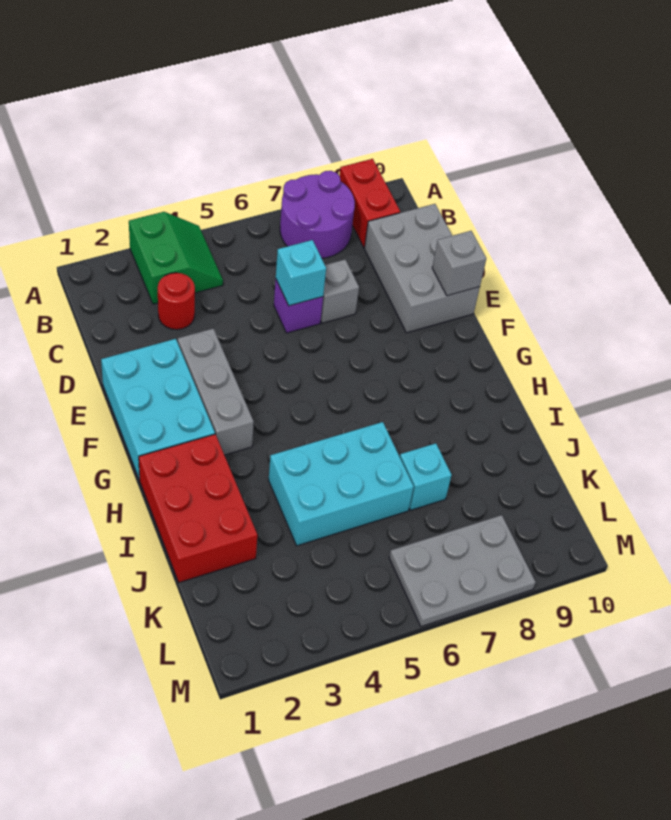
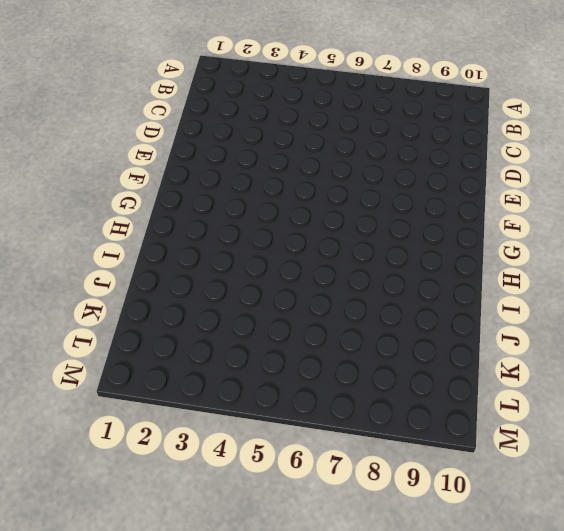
none -> green slope A3:B4 level 1 top 3
none -> purple round brick A7:B8 level 1
none -> red brick A9:B9 level 1

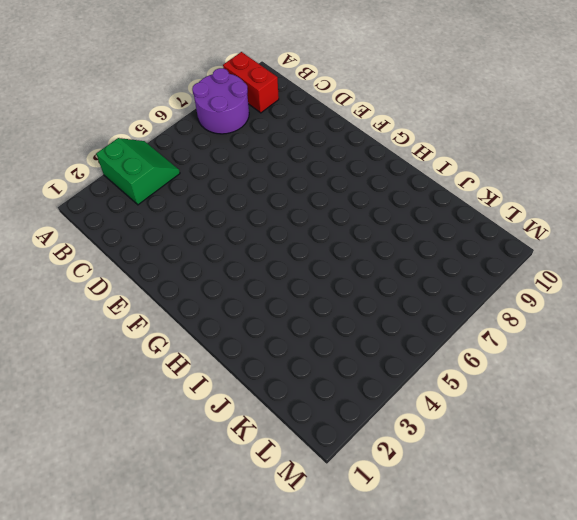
none -> red round brick C3 level 1
none -> grey brick C9:E10 level 1
none -> purple brick D6 level 1

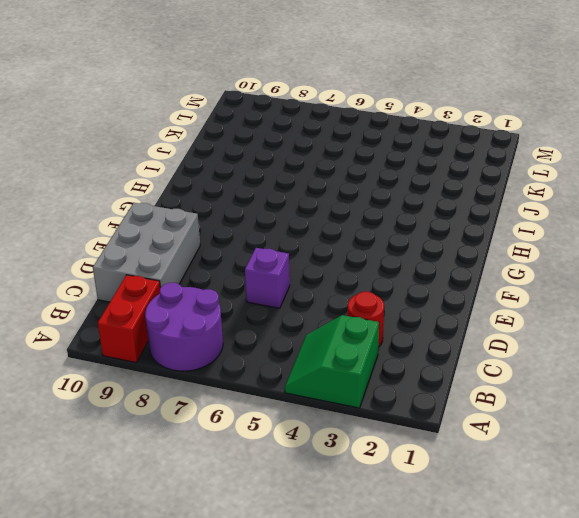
none -> grey brick D7 level 1
none -> cyan brick E1:G2 level 1
none -> grey brick E3:G3 level 1

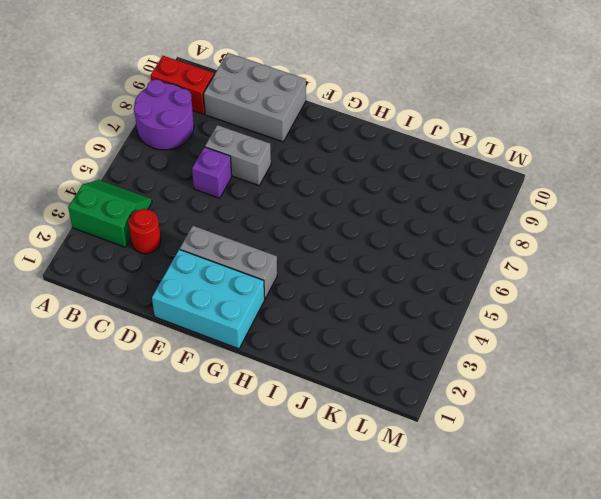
grey brick D7:E7 level 1 -> grey brick D7 level 1
none -> red brick H1:J2 level 1
none -> cyan brick I4:J6 level 1
none -> cyan brick J7 level 1

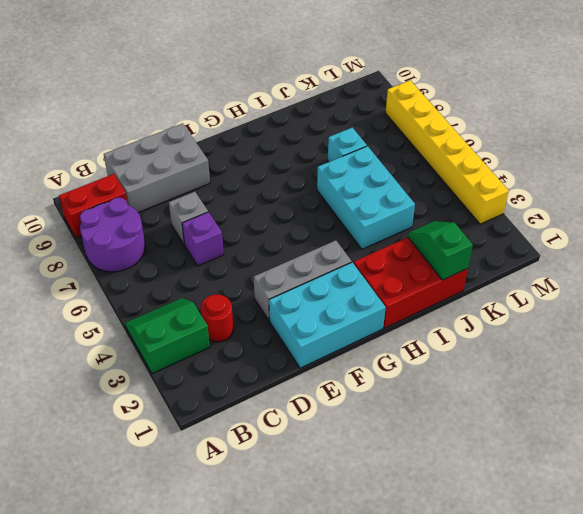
green slope J1:J2 level 2 top 1 -> none
yellow brick M3:M8 level 1 -> grey plate L6:M8 level 1
none -> cyan brick D6 level 2
none -> grey brick E10 level 2

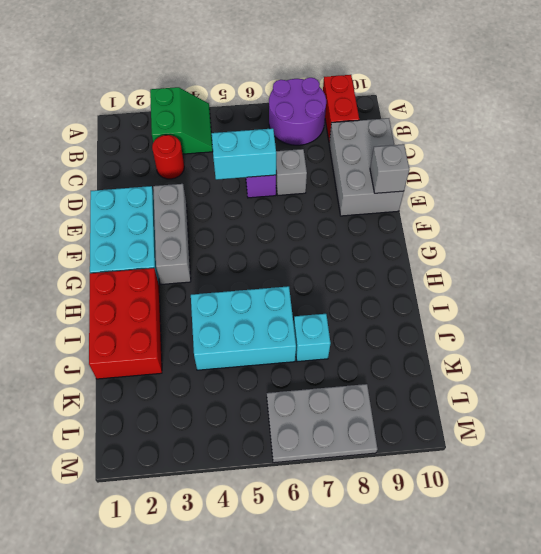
cyan brick D5:D6 level 2 -> cyan brick D6 level 2

